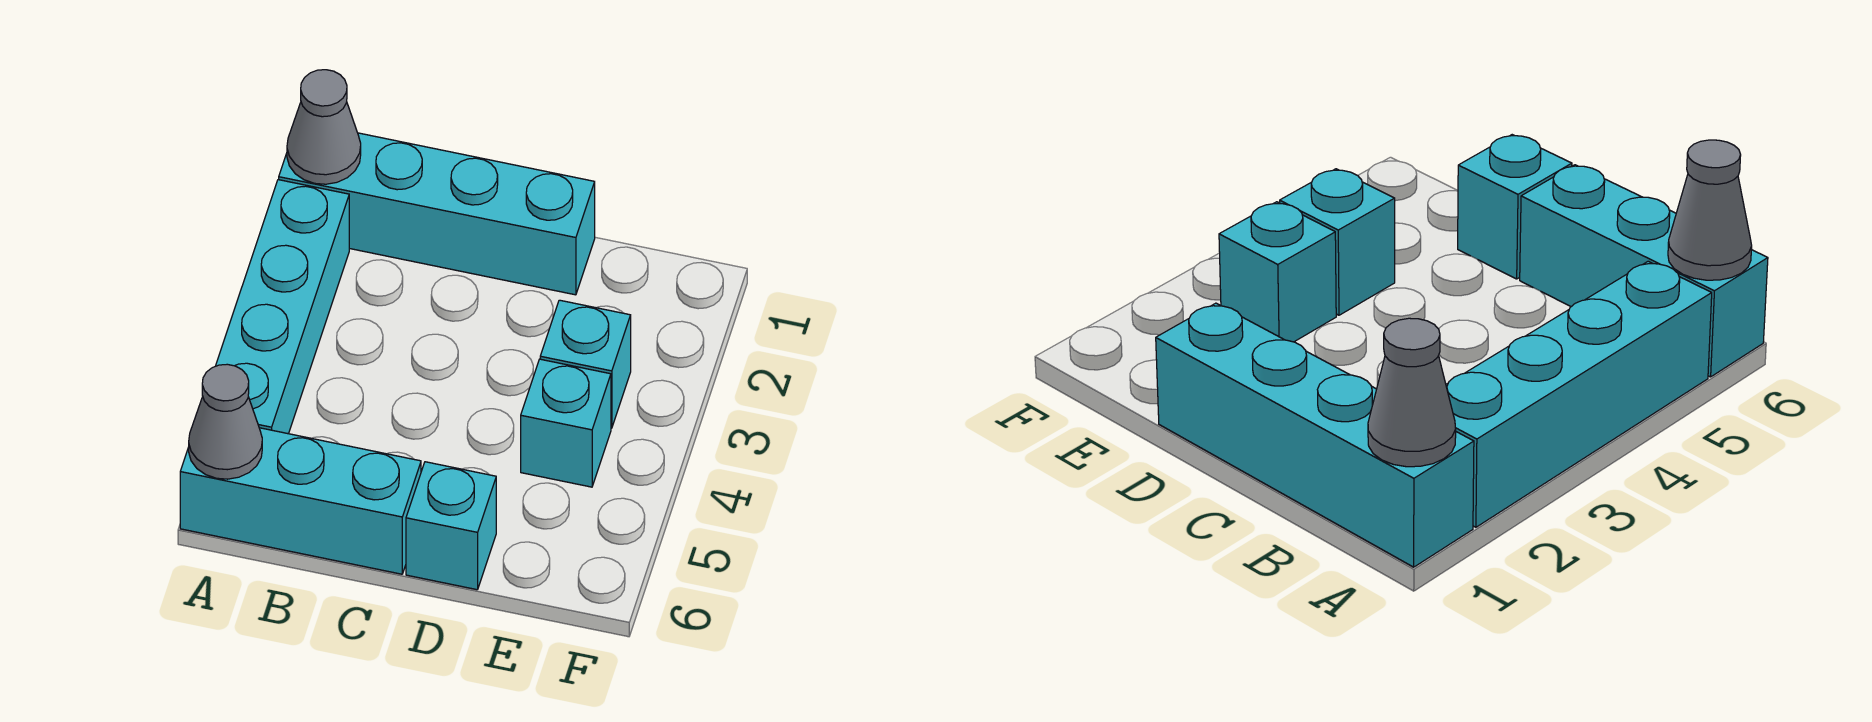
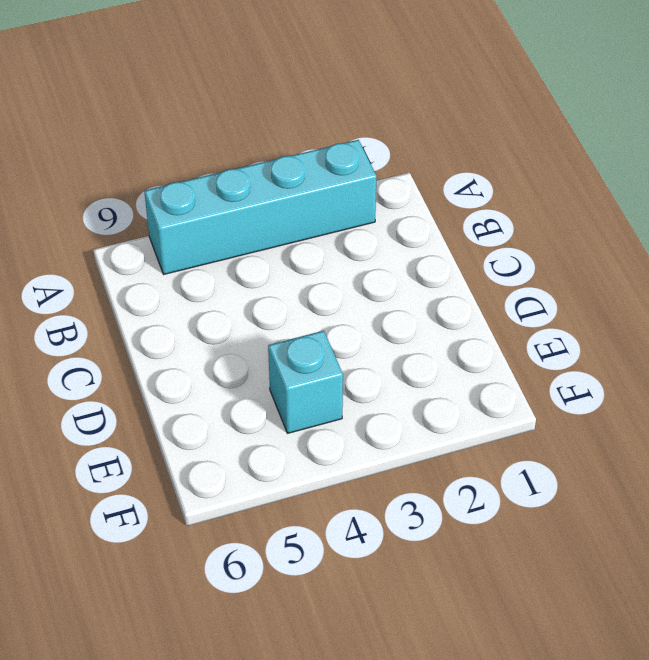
none -> cyan brick A1:D1 level 1
none -> cyan brick A6:C6 level 1

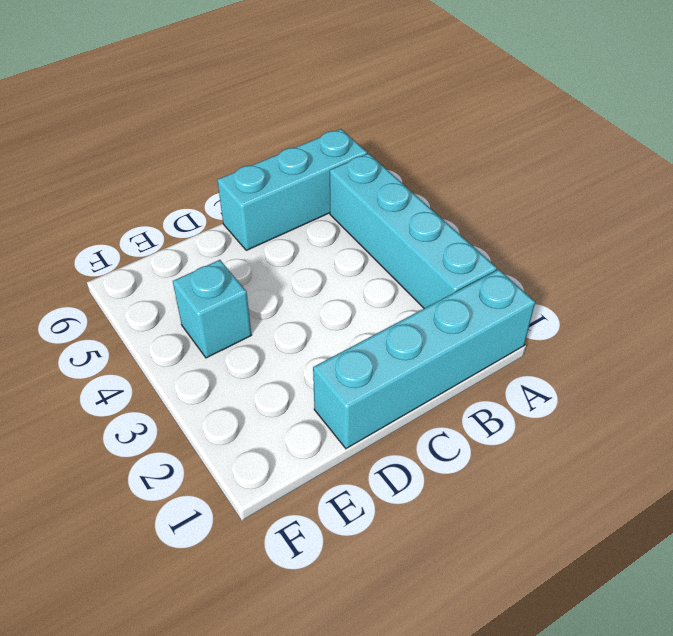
none -> cyan brick D6 level 1
none -> cyan brick E3 level 1

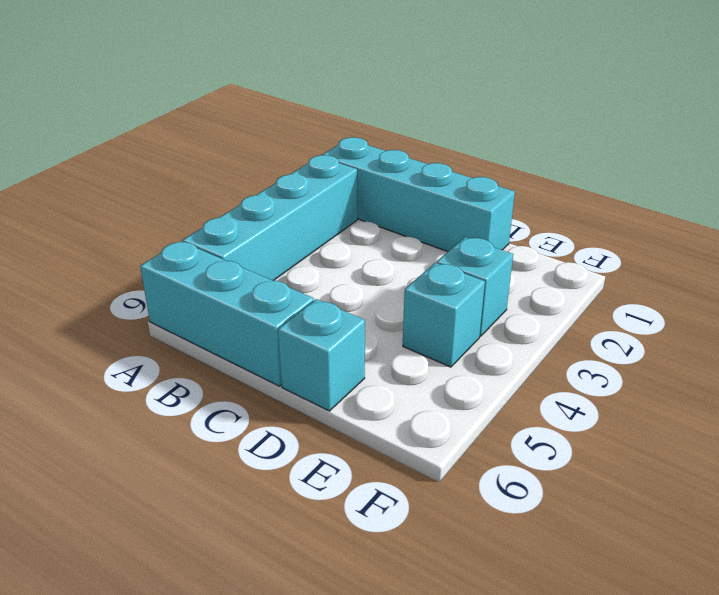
none -> grey cone A1 level 2
none -> grey cone A6 level 2

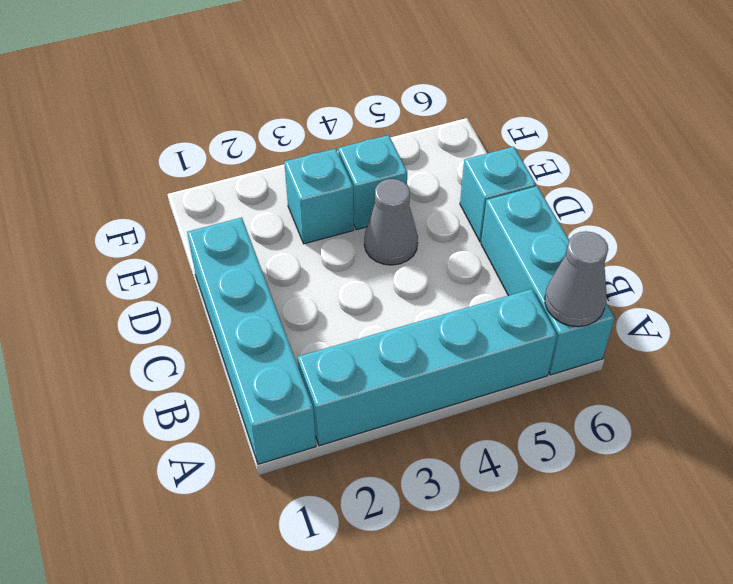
grey cone D4 level 1 -> grey cone A1 level 2

